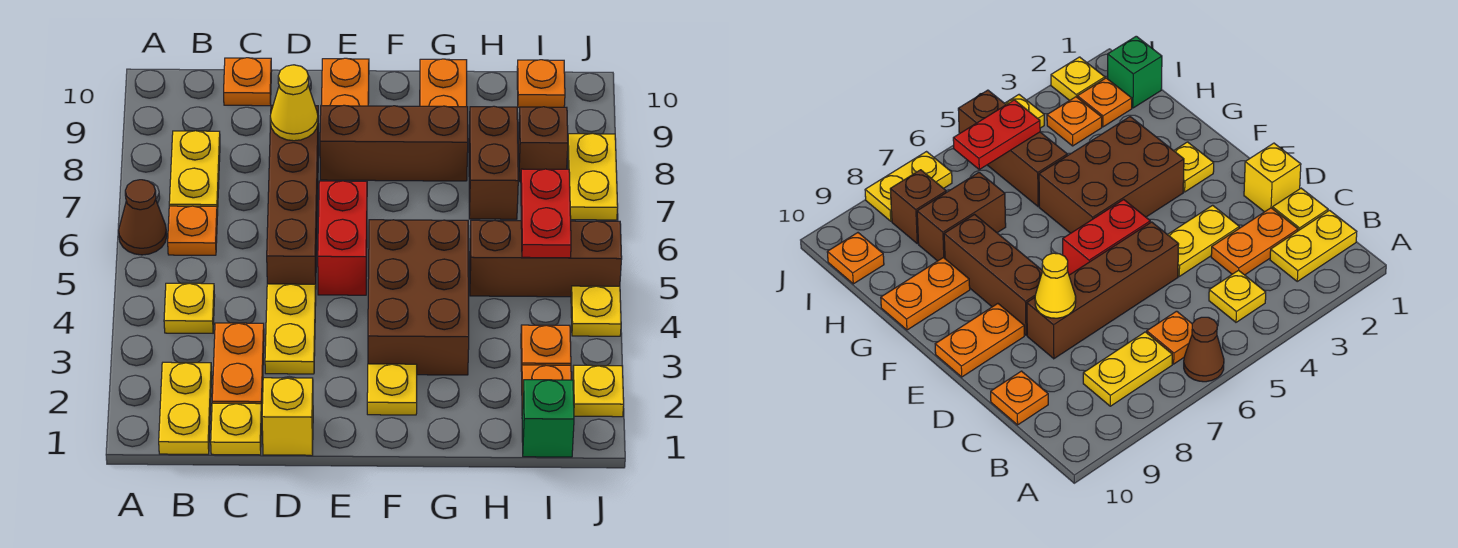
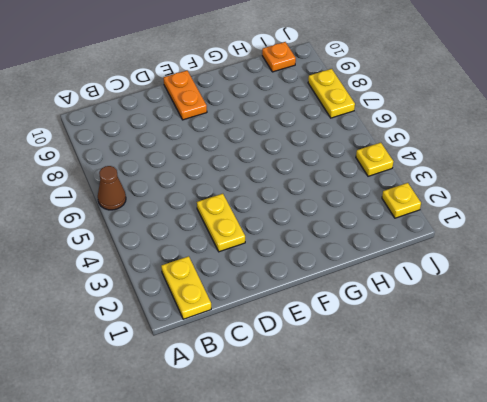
none -> yellow plate B4 level 1
none -> orange plate B6 level 1
none -> yellow plate B7:B8 level 1

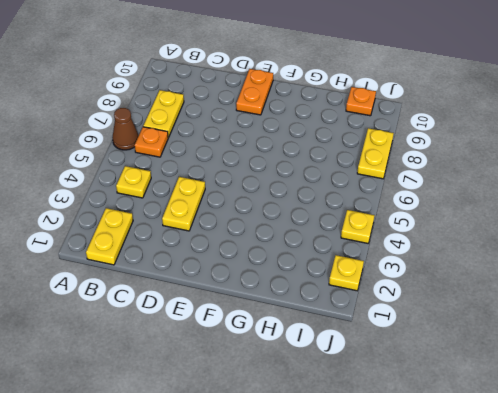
none -> yellow plate C1 level 1
none -> orange plate C2:C3 level 1
none -> orange plate C10 level 1

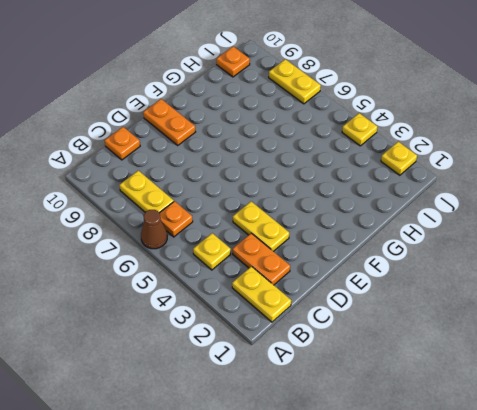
none -> yellow plate C1 level 1
none -> yellow brick D1 level 1
none -> brown brick D5:D8 level 1

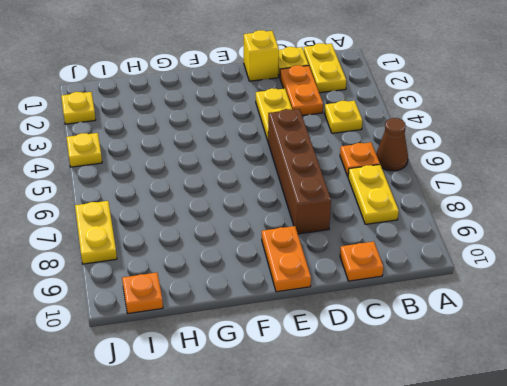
none -> red brick E5:E6 level 1
none -> brown brick E8:G8 level 1
none -> yellow plate F2 level 1

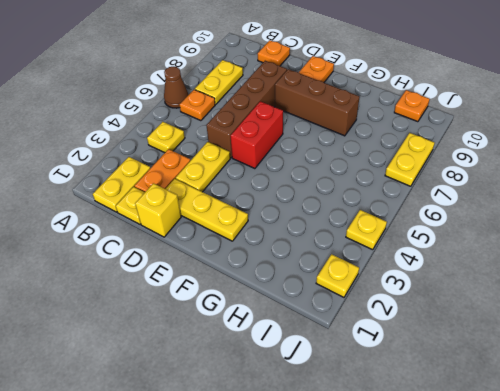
yellow plate D2:F2 level 1 -> yellow plate F2 level 1
none -> brown brick F3:G5 level 1
none -> orange plate G9:G10 level 1
none -> brown brick H5:J5 level 1

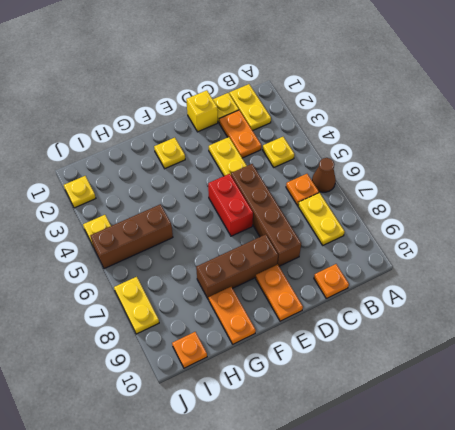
none -> brown brick F3:G5 level 1
none -> brown brick H7:H8 level 1
none -> green brick I1 level 1

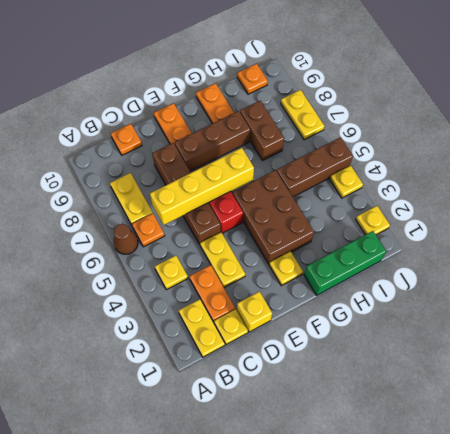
yellow brick C6:F6 level 2 -> none
green brick G1:I1 level 1 -> green brick I1 level 1
none -> orange plate I2 level 1
none -> orange plate I3 level 1
none -> brown brick I8 level 1

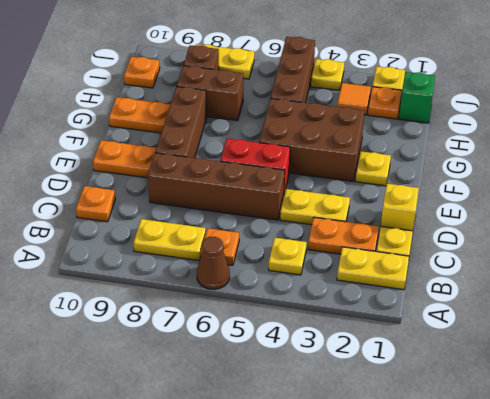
orange tile I3 level 1 -> orange plate I3 level 1
none -> yellow cone D8 level 2
none -> red plate I5:I6 level 2

